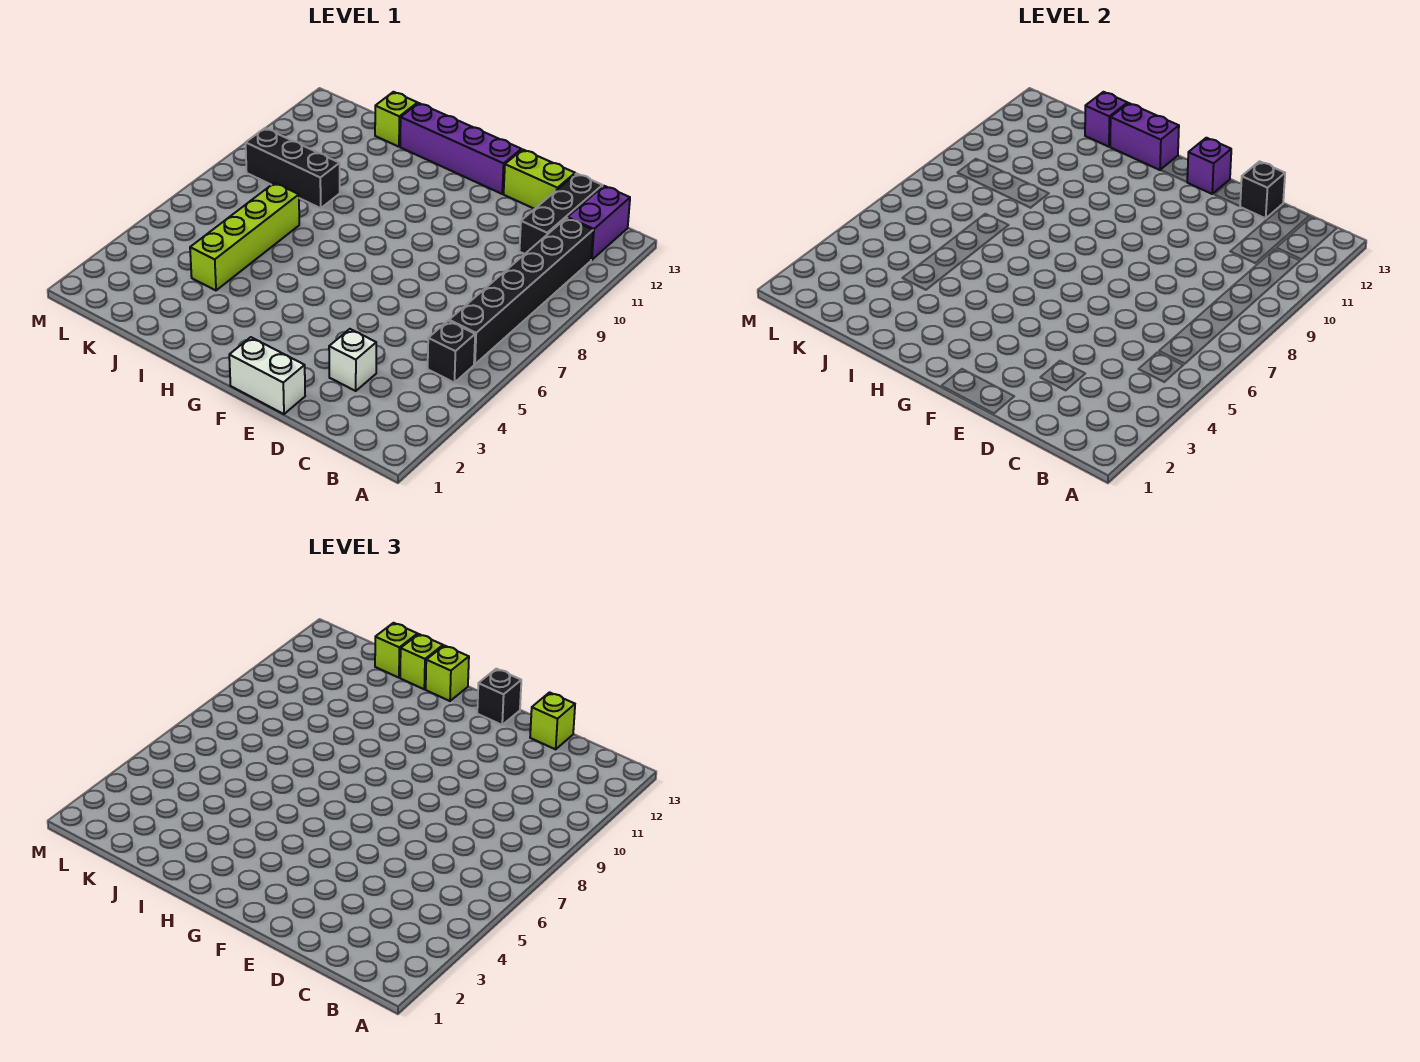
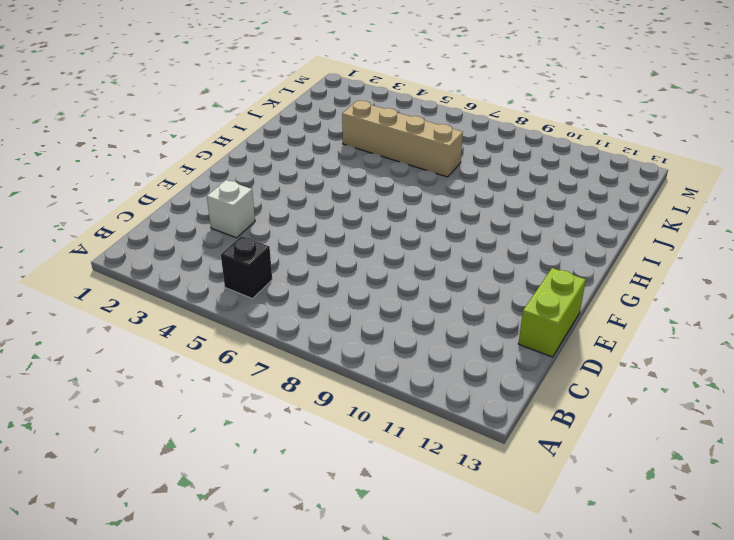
tan brick J4:J7 level 1 -> lime brick J4:J7 level 1
none -> black brick B6:B11 level 1
none -> purple brick B12:B13 level 1
none -> black brick C11:C13 level 1

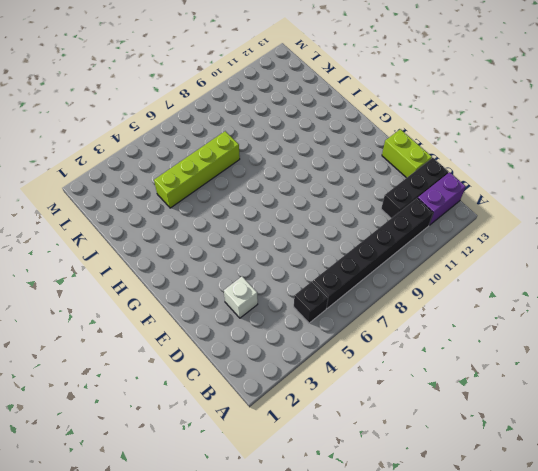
none -> white brick E1:F1 level 1
none -> purple brick F13:I13 level 1
none -> black brick J9:L9 level 1

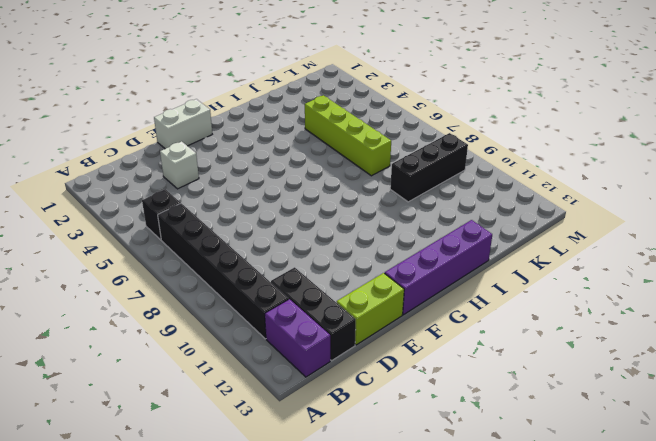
none -> lime brick J13 level 1
none -> black brick D13 level 2
none -> purple brick F13 level 2

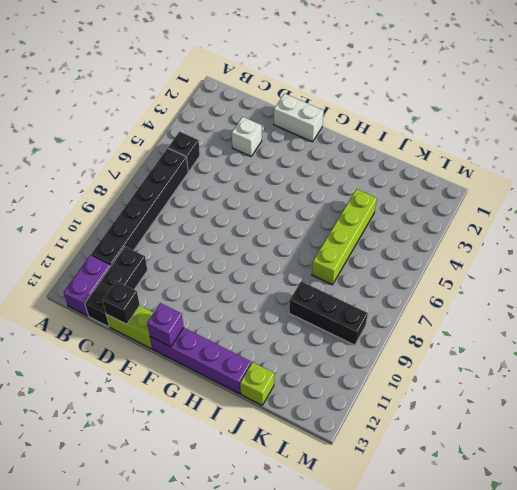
none -> purple brick H13:I13 level 2
none -> purple brick J13 level 2
none -> lime brick D13 level 3

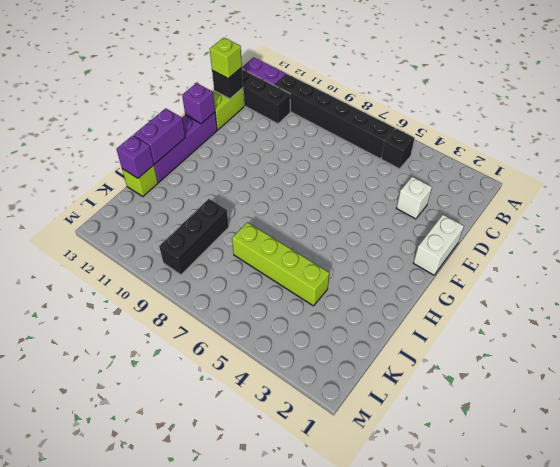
none -> black brick F13 level 3
none -> lime brick H13 level 3
none -> lime brick I13 level 3

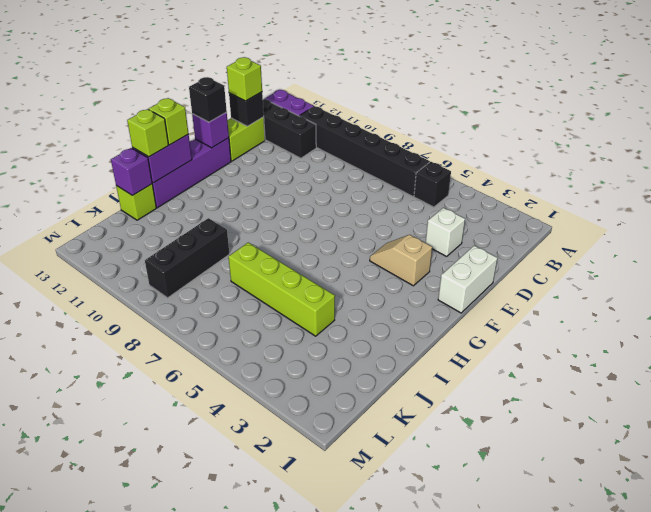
tan slope F3:F4 level 1 top 3 -> none
none -> lime brick J13 level 3

